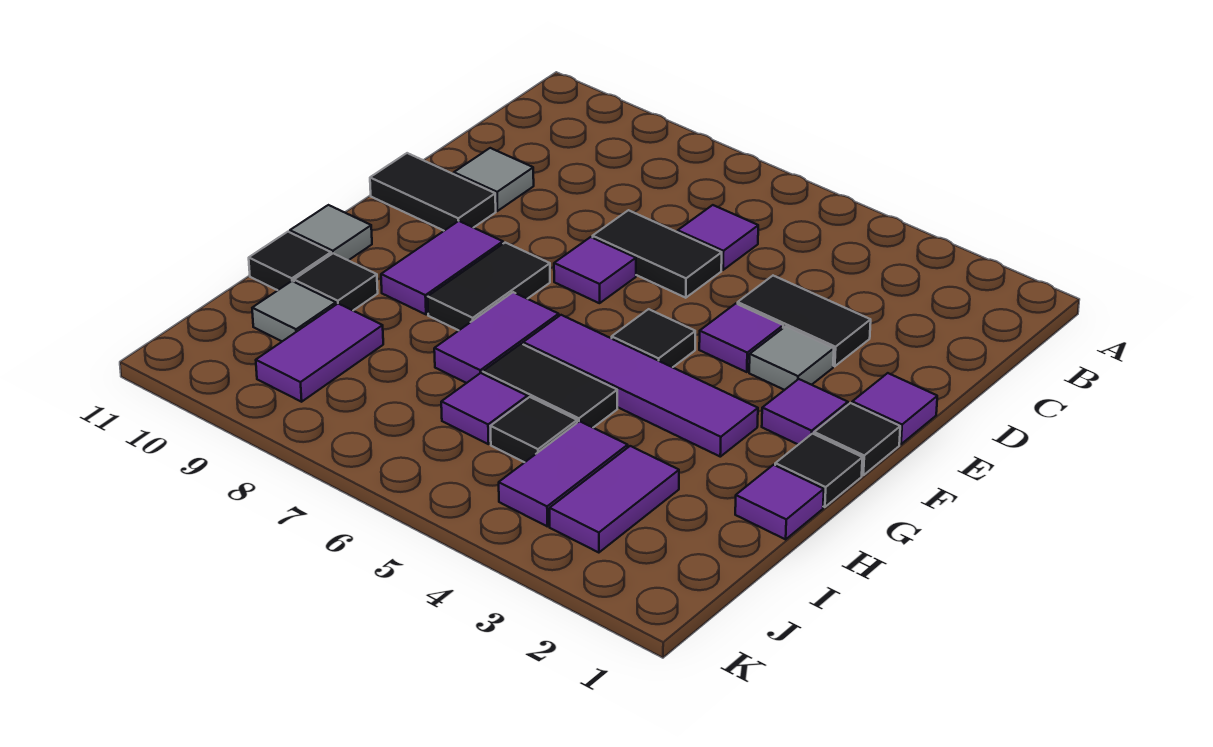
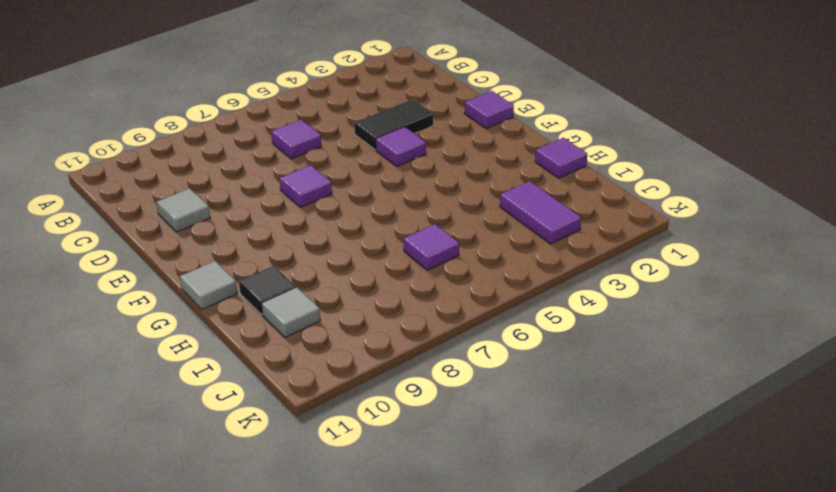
none -> black tile D6:D7 level 1
none -> grey tile E3 level 1
none -> black tile E10:E11 level 1

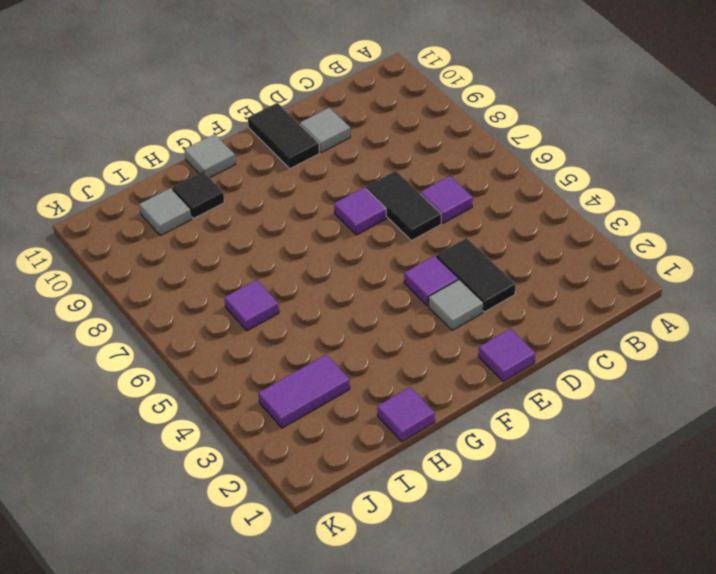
none -> black tile F1 level 1
none -> purple tile F2 level 1
none -> black tile F5 level 1

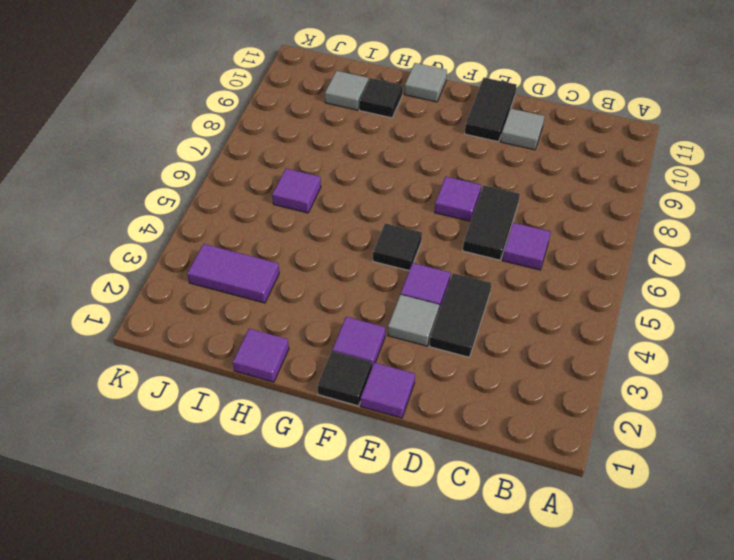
none -> black tile F8:G8 level 1
none -> purple tile F9:G9 level 1
none -> black tile G1 level 1

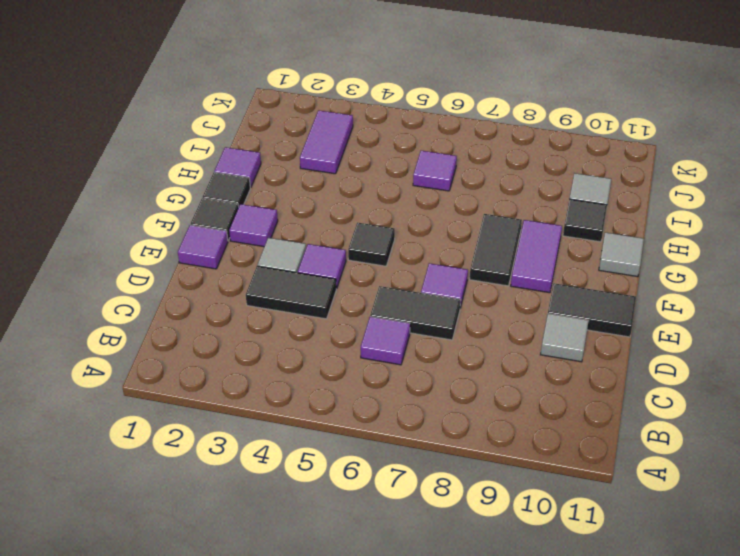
none -> purple tile G3:G6 level 1
none -> purple tile G7:H7 level 1
none -> black tile H5:H6 level 1

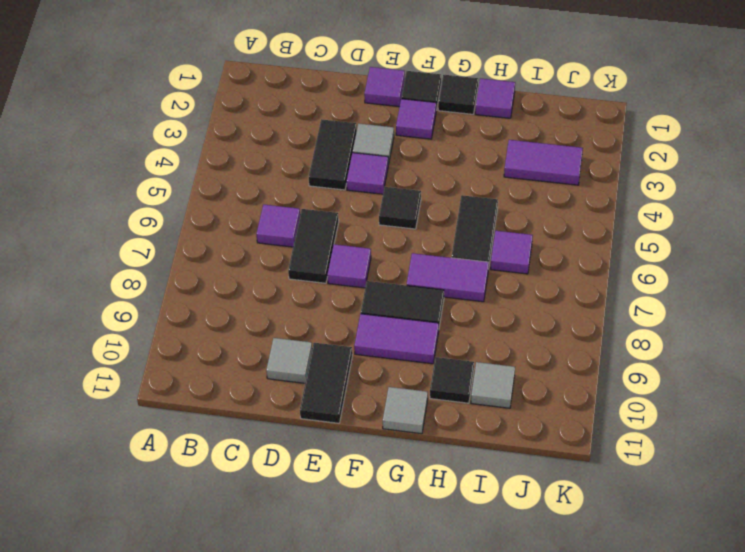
none -> purple tile G3:G6 level 1
none -> black tile H11 level 1
none -> purple tile I4:J4 level 1

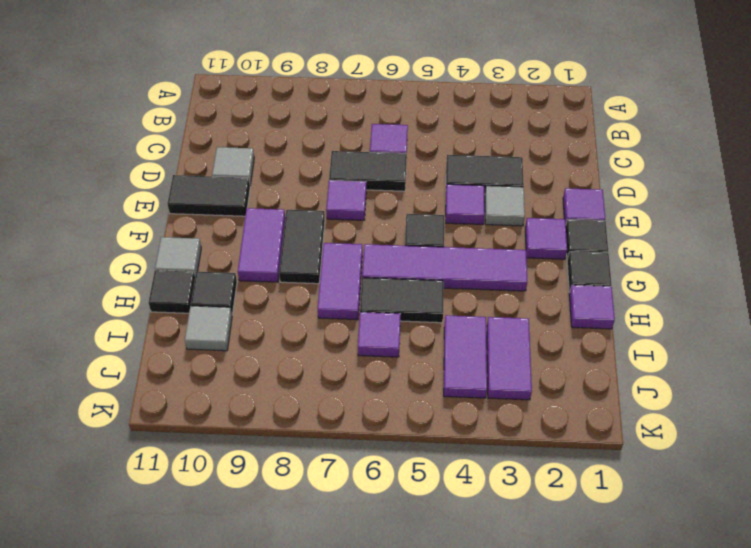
none -> black tile I5 level 1
none -> purple tile I9:J9 level 1

